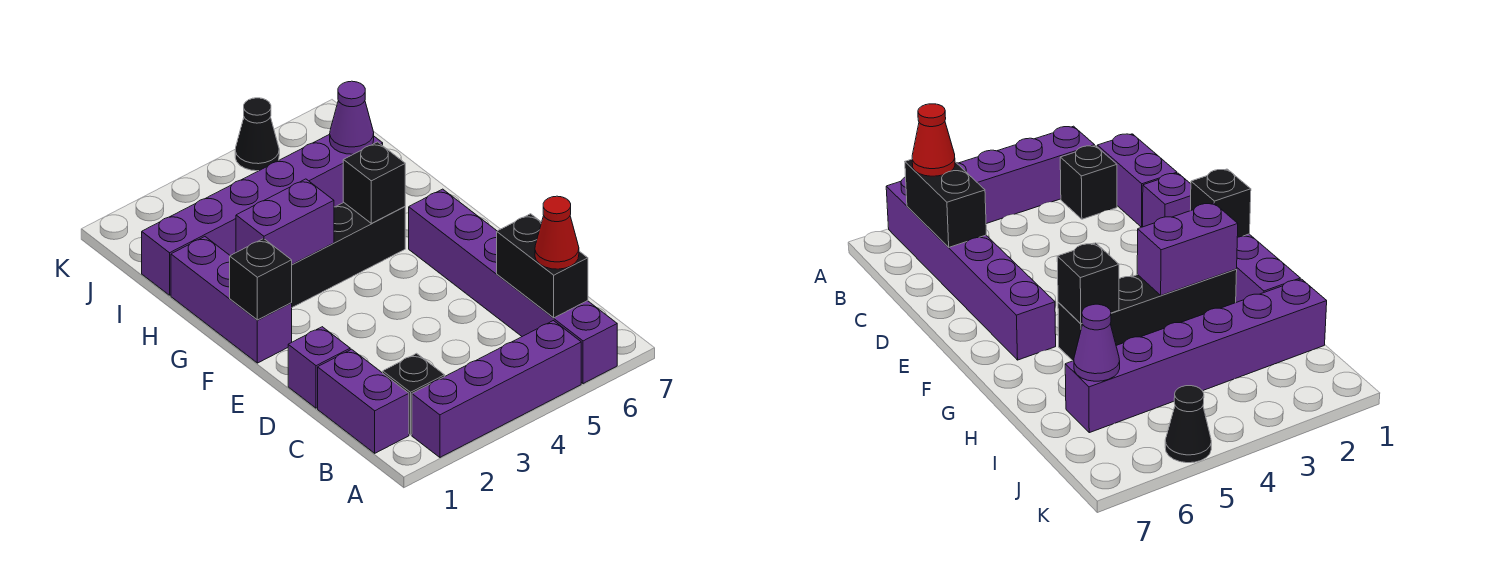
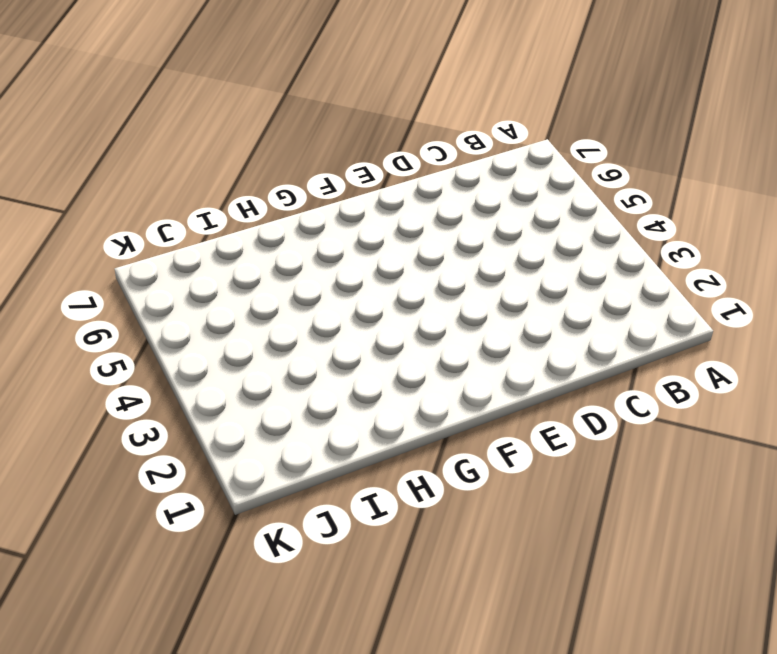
none -> purple brick A2:A5 level 1
none -> purple brick A6:F6 level 1
none -> purple brick B1:C1 level 1

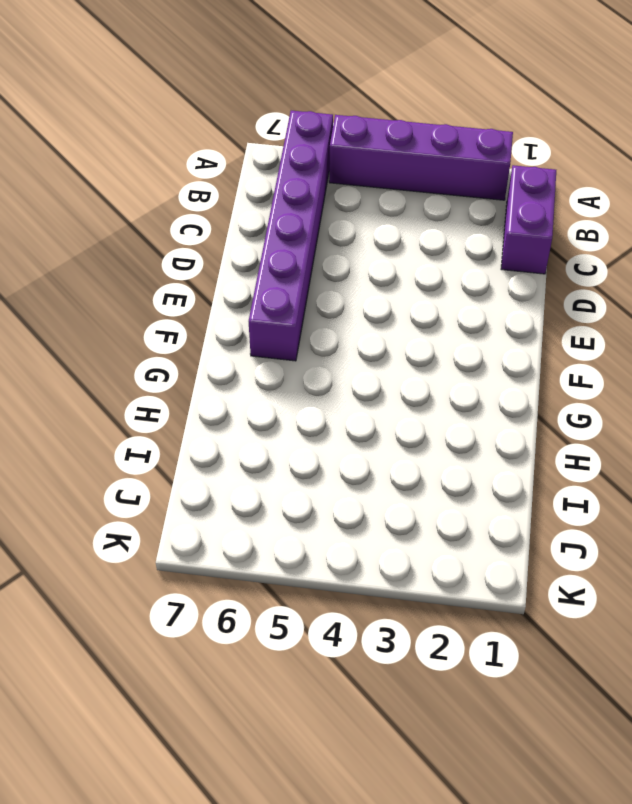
none -> black brick B2 level 1
none -> purple brick D1 level 1
none -> purple brick F1:H1 level 1

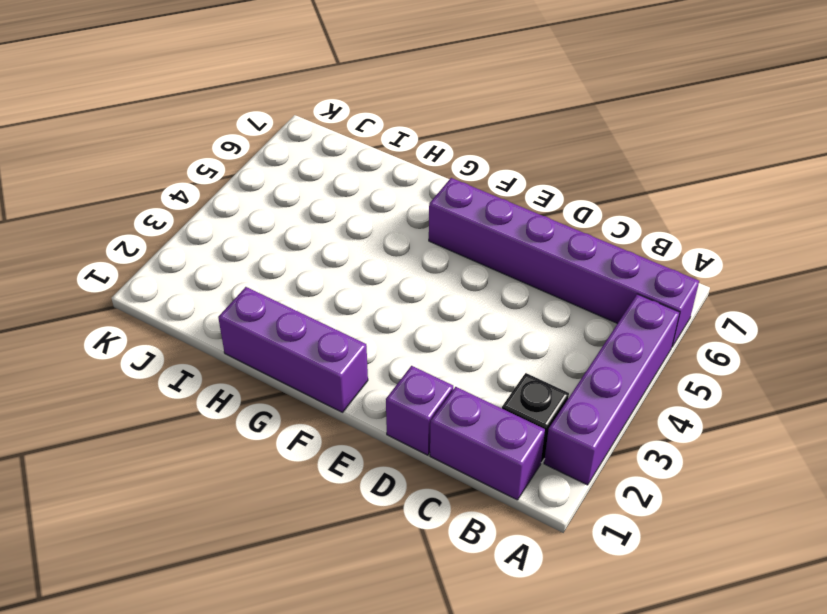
none -> black brick G2:G5 level 1
none -> purple brick I1:I6 level 1
none -> black cone K5 level 1

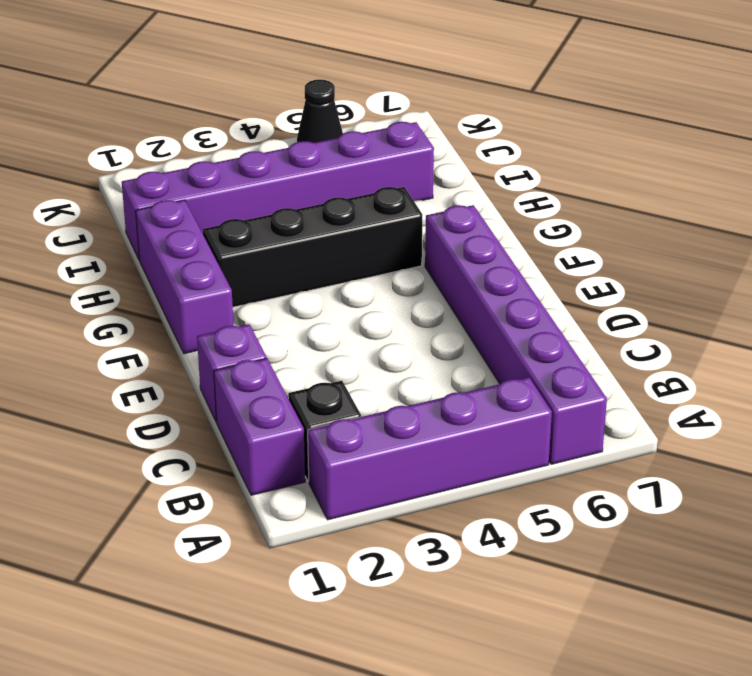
none -> black brick B6:C6 level 2
none -> black brick F1 level 2
none -> purple brick G2:G3 level 2

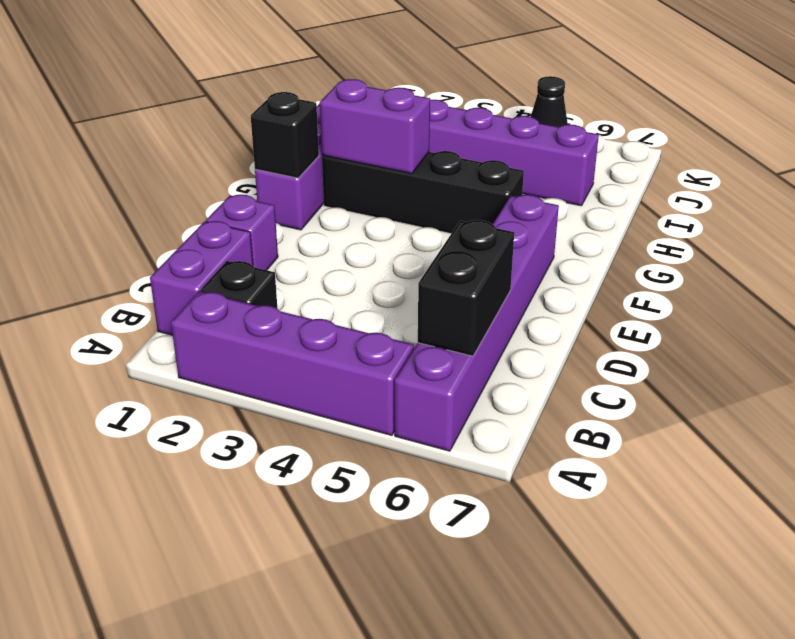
none -> black brick G5 level 2
none -> purple cone I6 level 2
none -> red cone B6 level 3

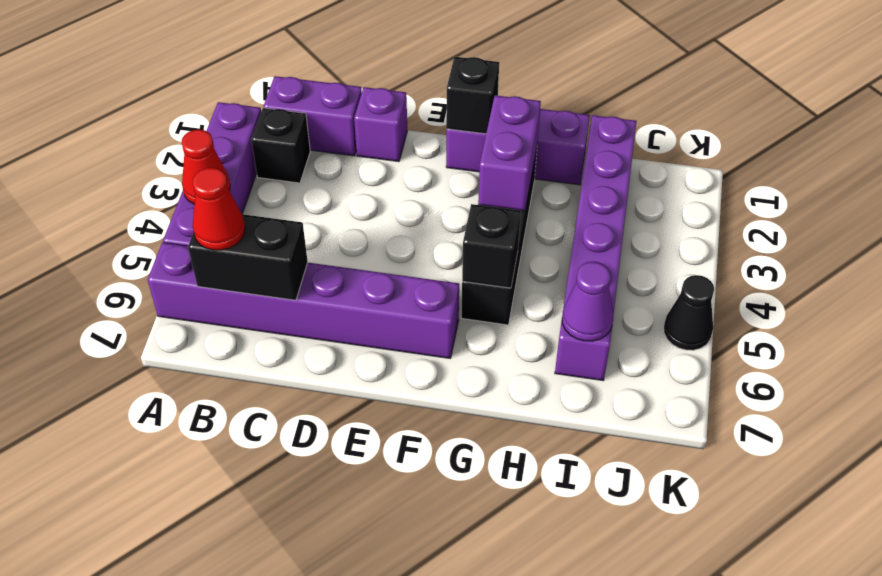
red cone A4 level 2 -> none

